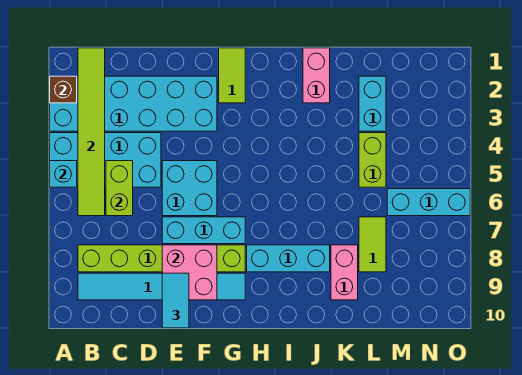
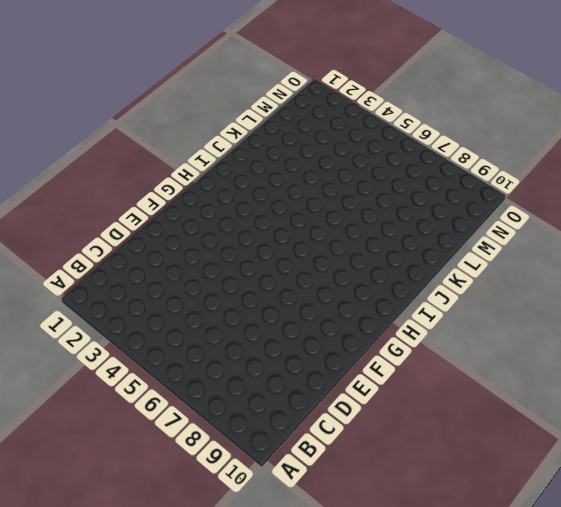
none -> cyan brick A2:F3 level 1
none -> cyan brick A4:D5 level 1
none -> lime brick B8:G8 level 1

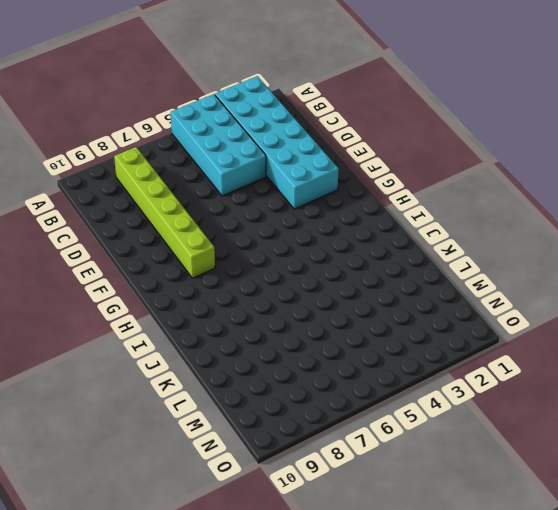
none -> cyan tile B9:G9 level 1
none -> cyan brick E5:F6 level 1
none -> cyan brick E7:G7 level 1

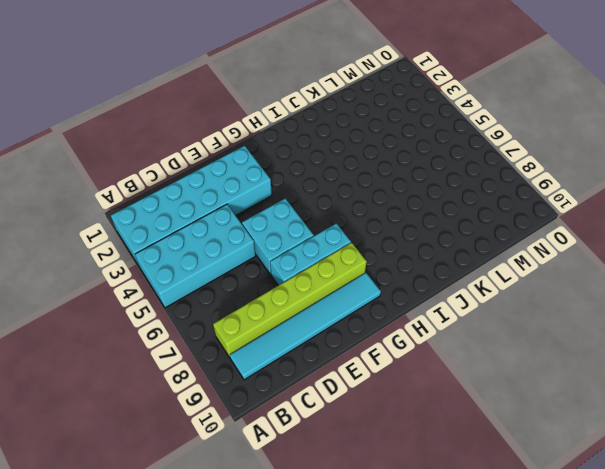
none -> lime tile G1:G2 level 1
none -> cyan brick H8:J8 level 1
none -> pink brick J1:J2 level 1

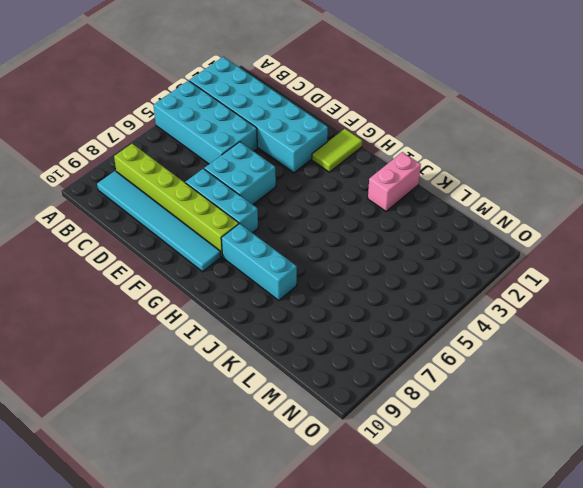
none -> pink brick K8:K9 level 1
none -> cyan brick L2:L3 level 1
none -> lime brick L4:L5 level 1

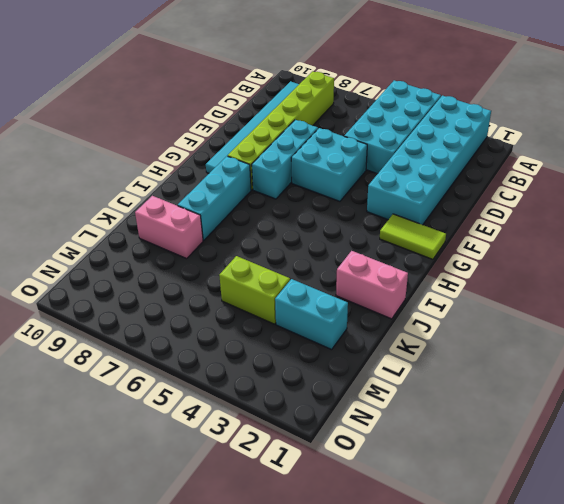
none -> lime tile L7:L8 level 1
none -> cyan brick M6:O6 level 1
none -> brown brick A2 level 2

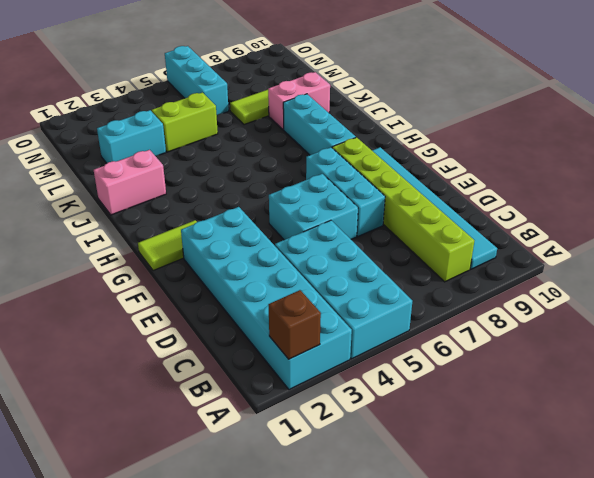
none -> cyan brick A5 level 2
none -> lime tile B1:B6 level 2
none -> lime brick C5:C6 level 2

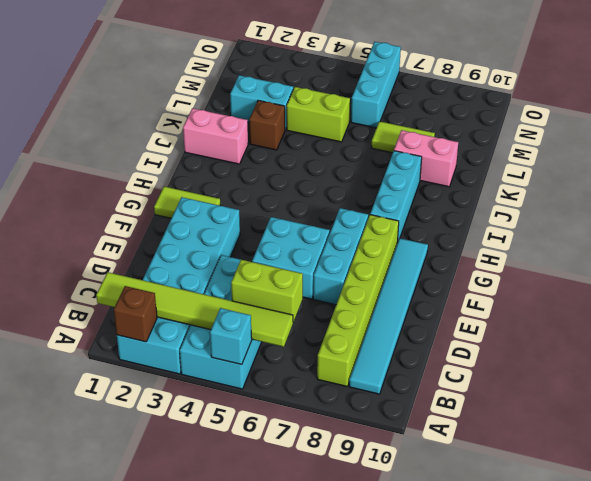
brown brick K3 level 1 -> none
none -> pink brick E8:F9 level 2
none -> cyan tile E9:E10 level 3

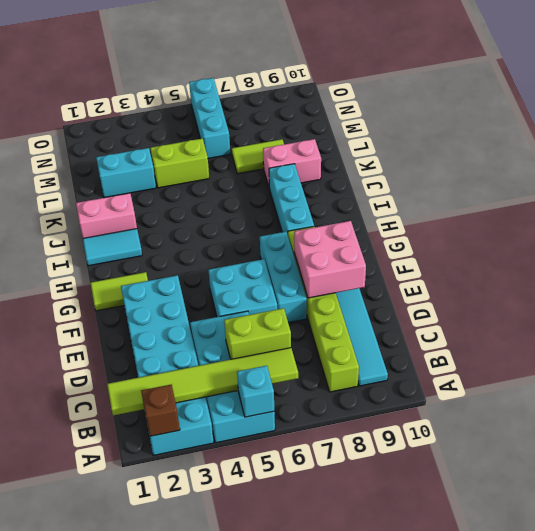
cyan tile I1:I2 level 1 -> cyan tile E9:E10 level 3

